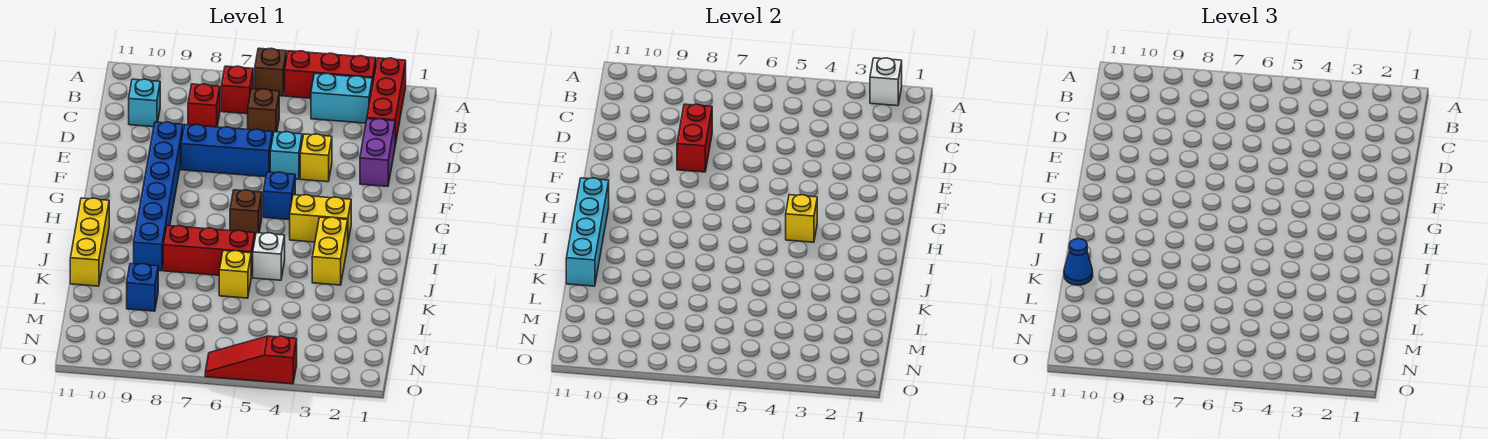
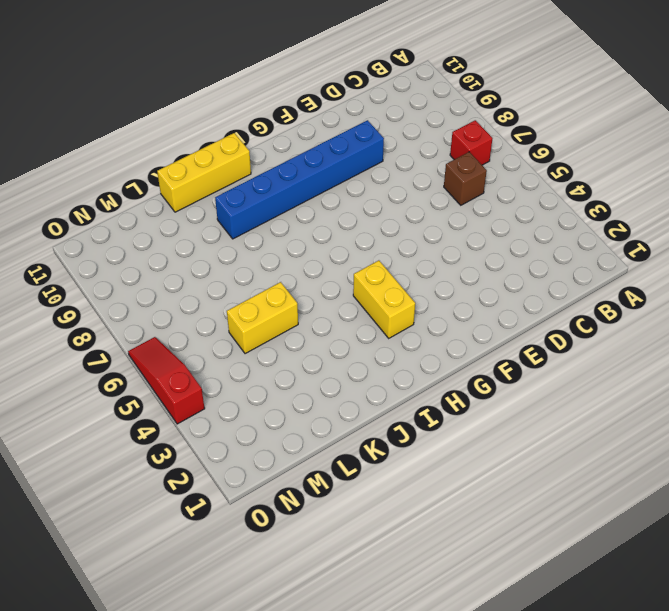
yellow brick K5:L5 level 1 -> yellow brick I3:J3 level 1
none -> red brick A2:C2 level 1
none -> red brick A3:A5 level 1
none -> brown brick A6 level 1

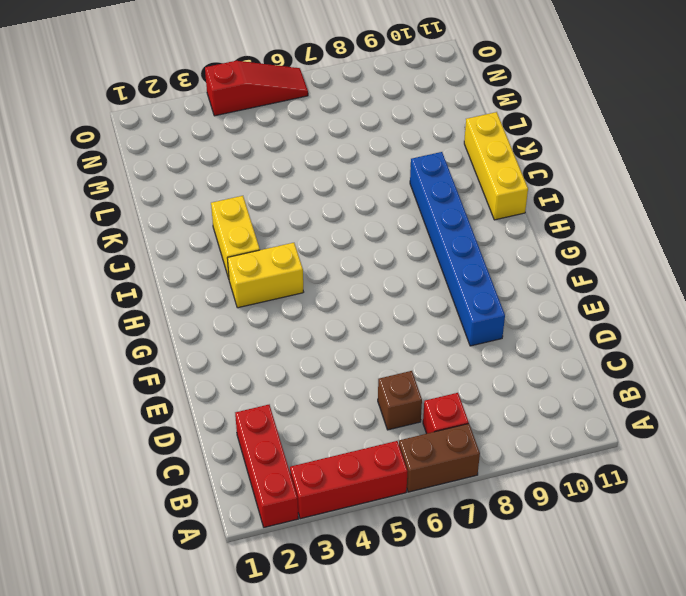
brown brick A6:A7 level 1 -> brown brick A6 level 1
none -> cyan brick B3:B4 level 1
none -> red brick C8 level 1
none -> cyan brick C10 level 1

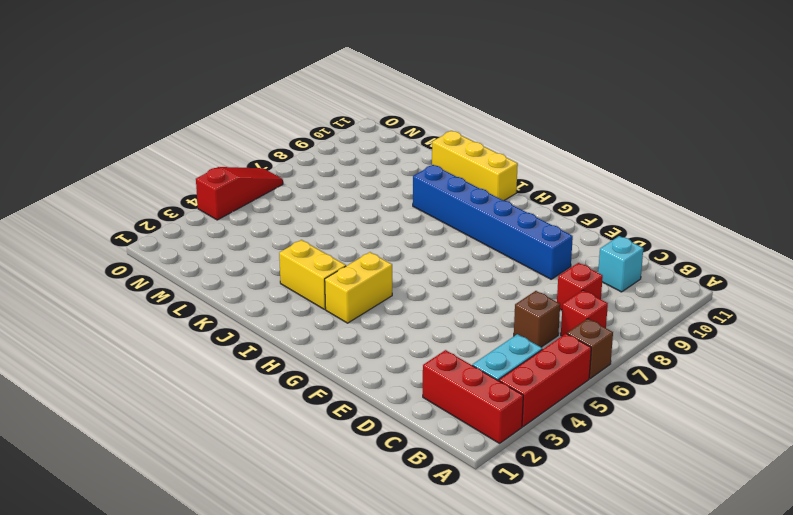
none -> purple brick D2:E2 level 1
none -> yellow brick E4 level 1
none -> cyan brick E5 level 1

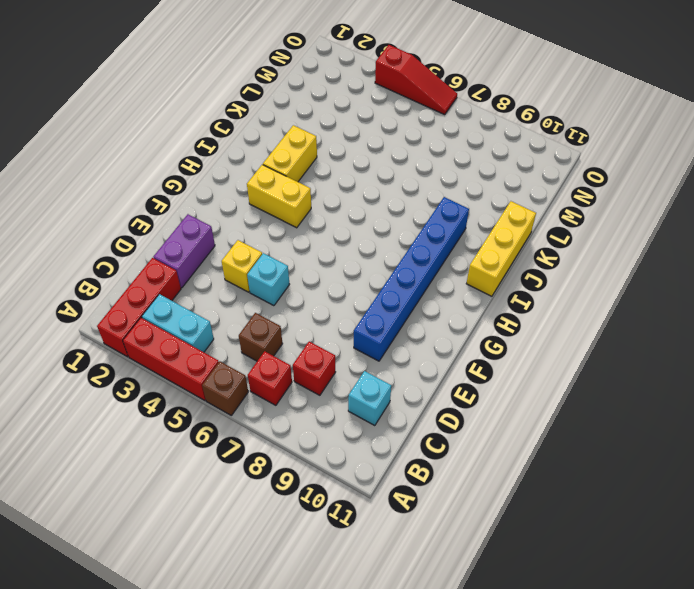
none -> blue brick E6:E8 level 1
none -> blue brick G5 level 1
none -> brown brick H6 level 1

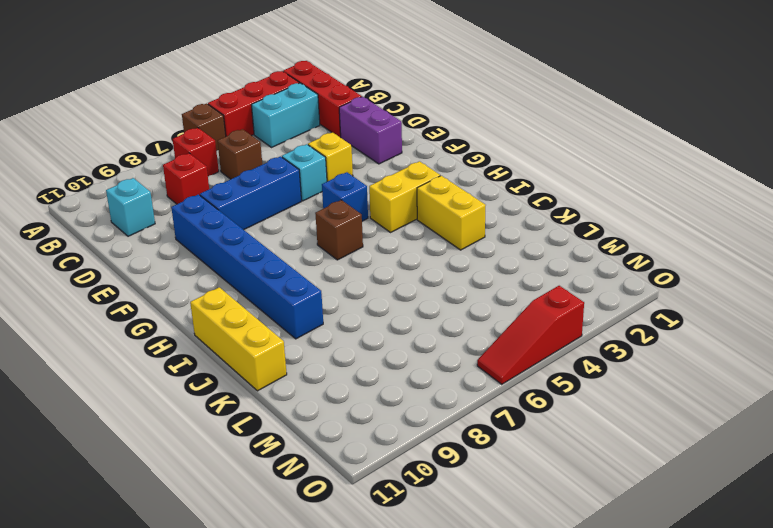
none -> white brick J5 level 1
none -> red brick J6:J8 level 1
none -> yellow brick K6 level 1

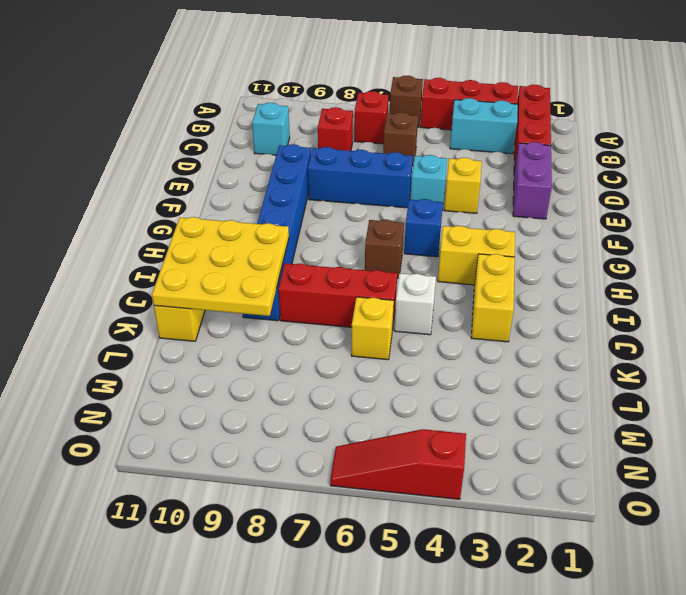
yellow plate I9:K11 level 2 -> cyan brick H11:K11 level 2
none -> blue brick L9 level 1
none -> white brick A2 level 2
none -> red brick D8:E8 level 2

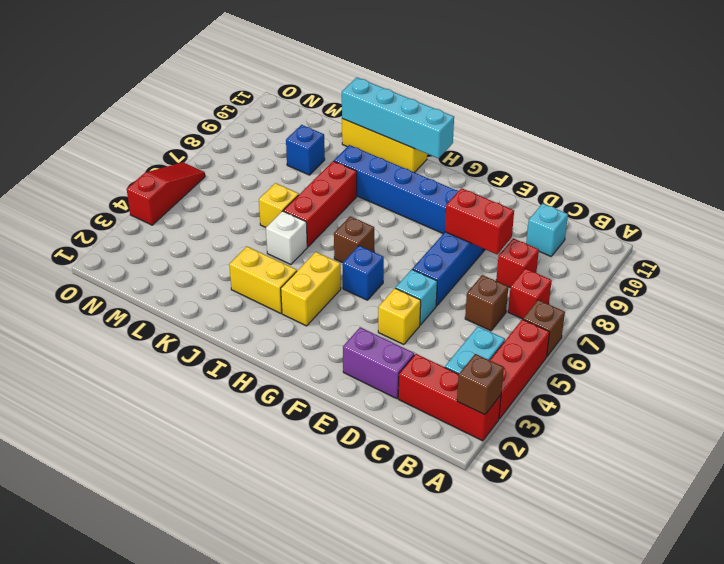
brown brick A2 level 2 -> white brick A2 level 2
none -> yellow brick H4 level 2
none -> blue cone K11 level 3

